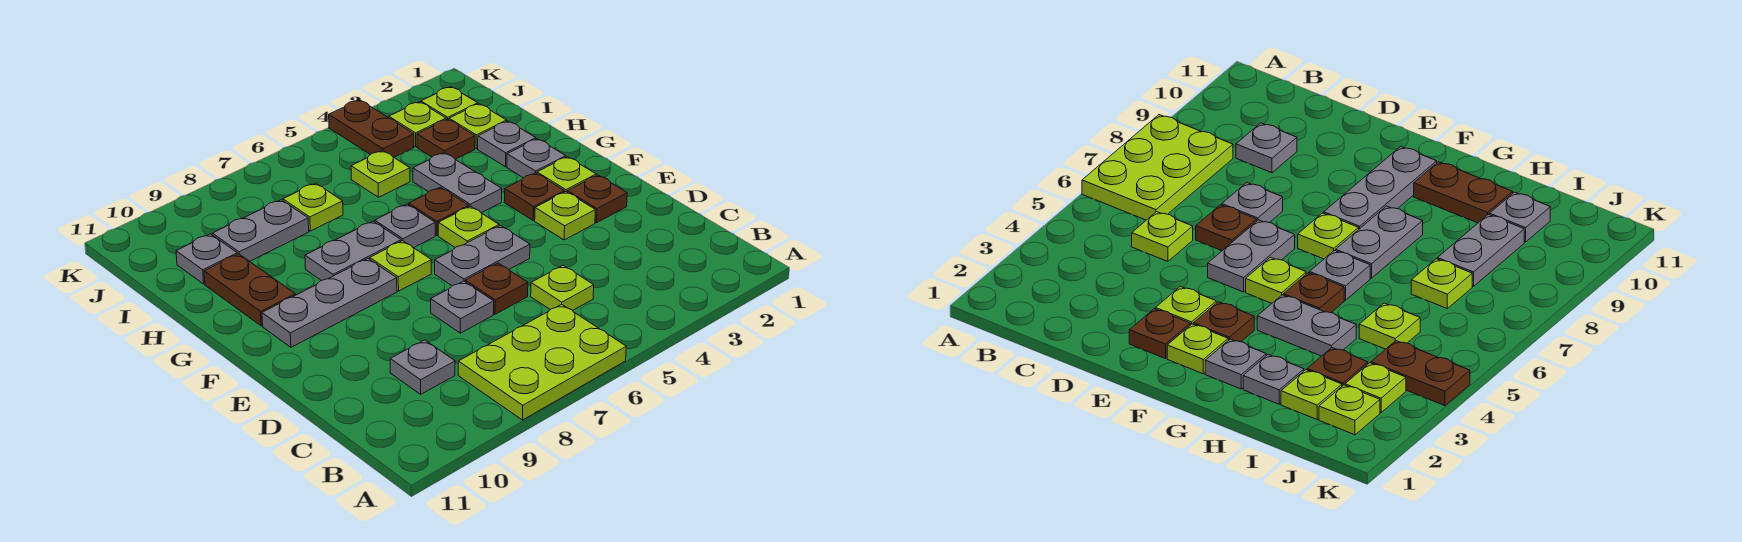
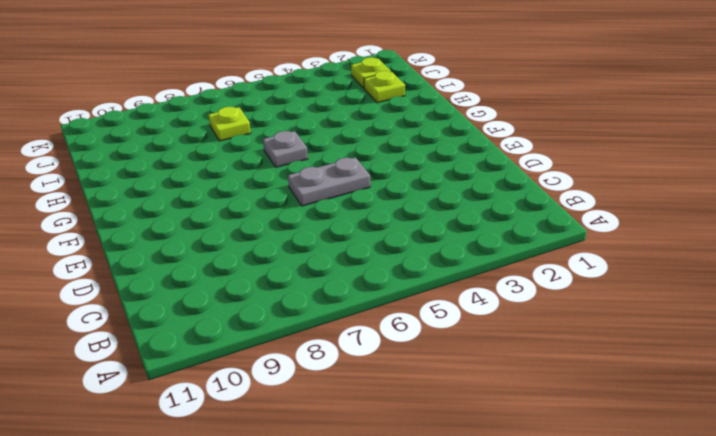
none -> lime plate A6:B8 level 1
none -> lime plate C5 level 1
none -> grey plate C9 level 1

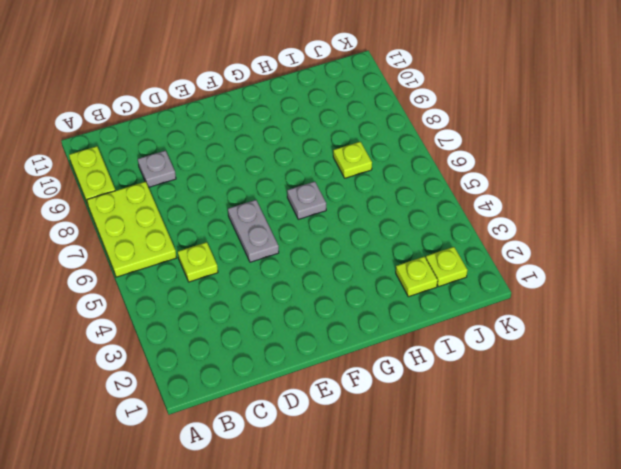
lime plate A9:A10 level 1 -> none
none -> brown plate D6 level 1
none -> grey plate D7 level 1
none -> brown plate E2 level 1

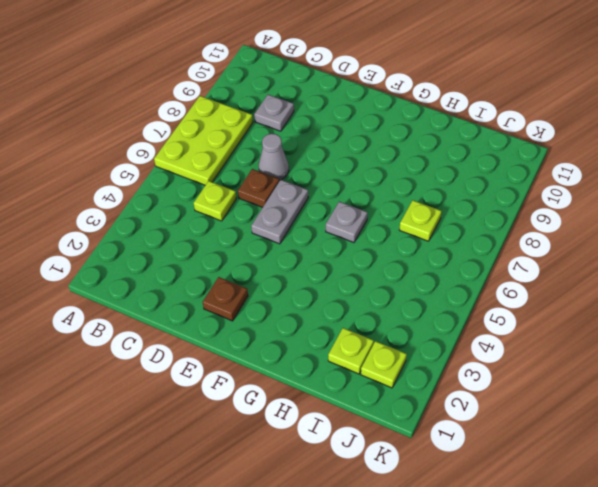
grey cone D7 level 1 -> grey plate D7 level 1
none -> lime plate E3 level 1
none -> lime plate F2 level 1
none -> brown plate F3 level 1

